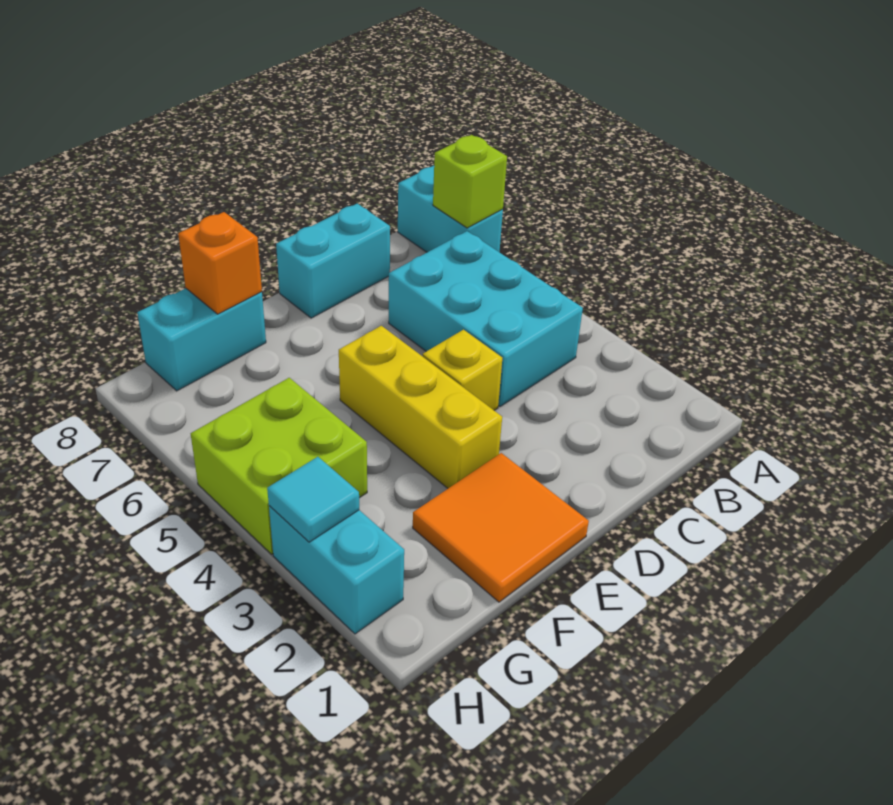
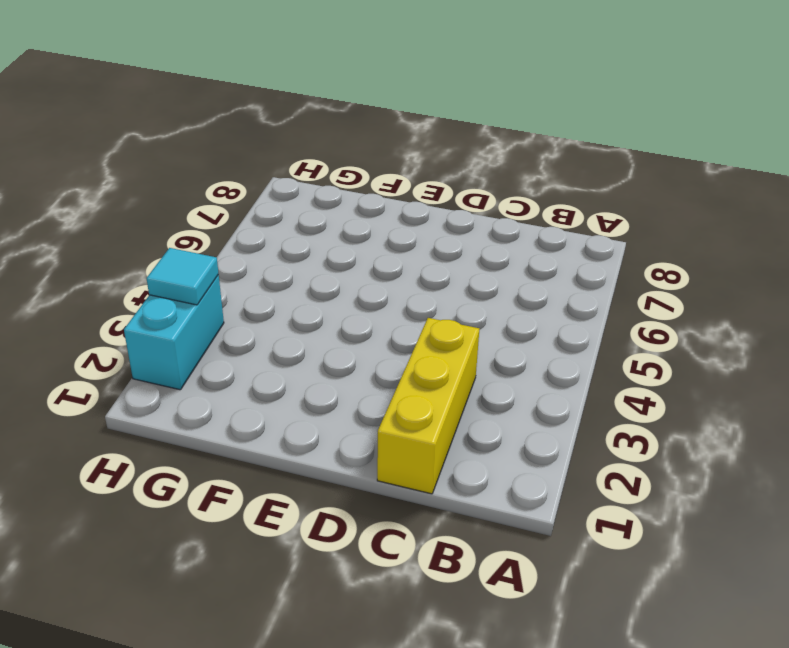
yellow brick C1:C3 level 1 -> yellow brick E3:E5 level 1
none -> cyan brick A7:A8 level 1
none -> cyan brick B4:C6 level 1
none -> cyan brick C8:D8 level 1

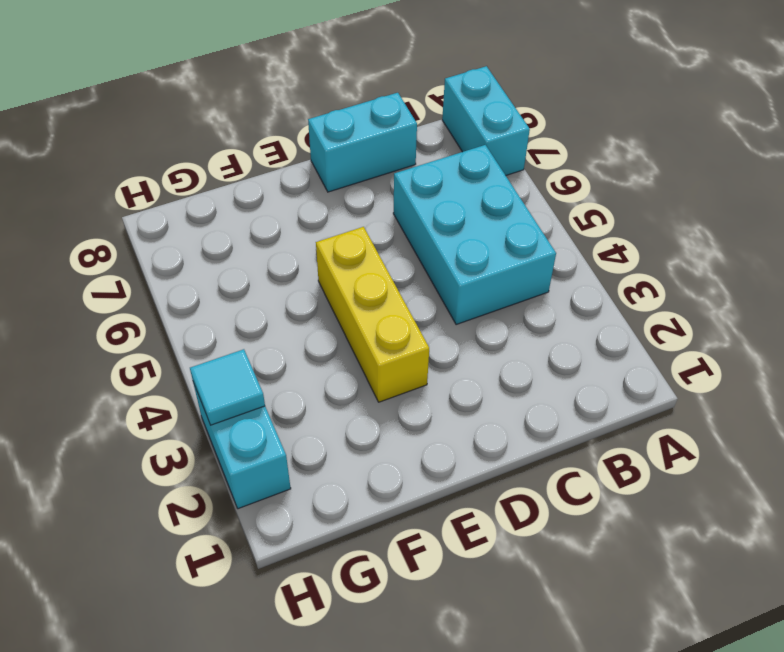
none -> yellow brick D4 level 1
none -> orange tile E1:F2 level 1
none -> cyan brick F8:G8 level 1

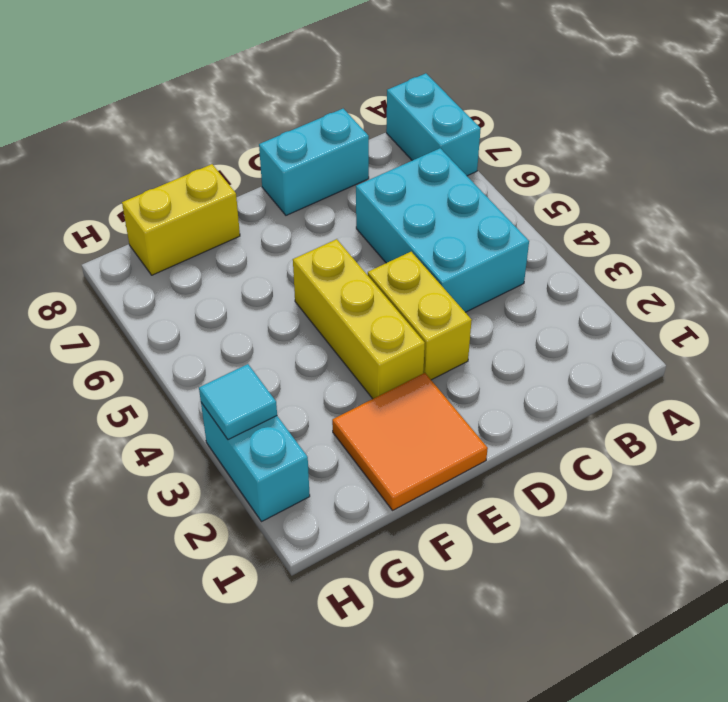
yellow brick D3:D4 level 1 -> yellow brick D4 level 1
yellow brick F8:G8 level 1 -> cyan brick F8:G8 level 1
none -> lime brick G4:H5 level 1
none -> lime brick A7 level 2
none -> orange brick F8 level 2

